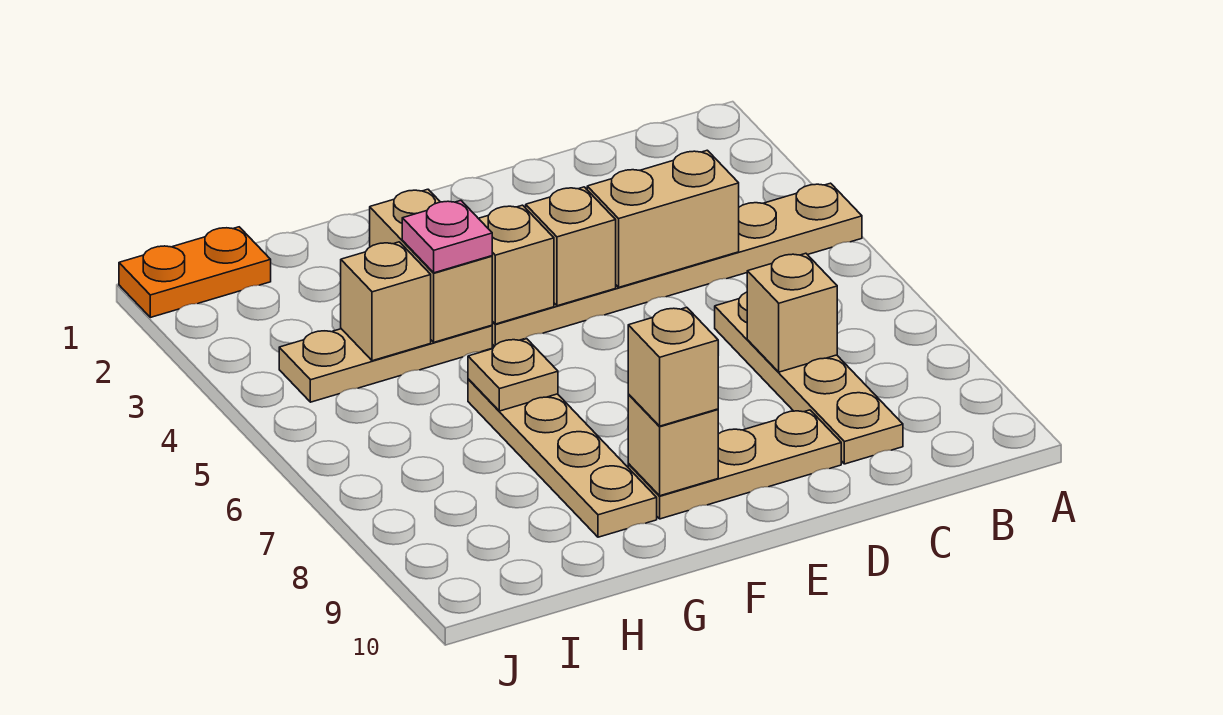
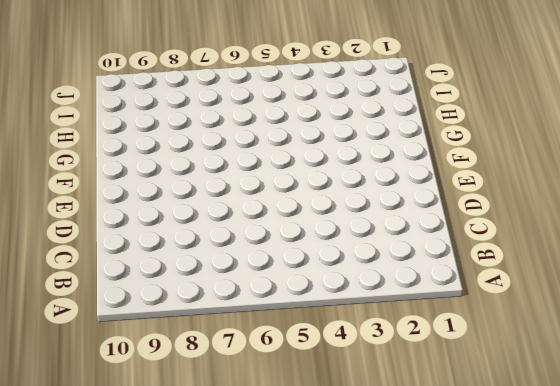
none -> tan plate A4:F4 level 1
none -> tan plate C6:C9 level 1
none -> tan plate D9:F9 level 1

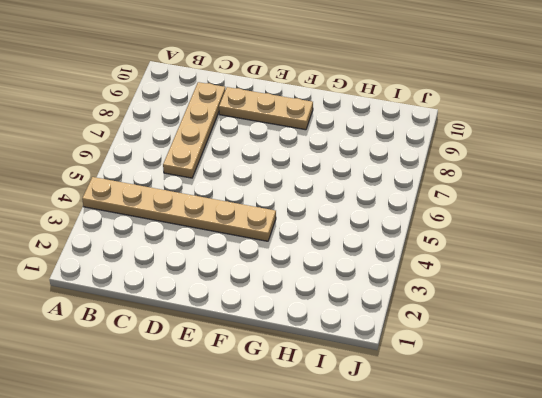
none -> tan plate G4:I4 level 1
none -> tan plate G6:G9 level 1
none -> orange plate I1:J1 level 1

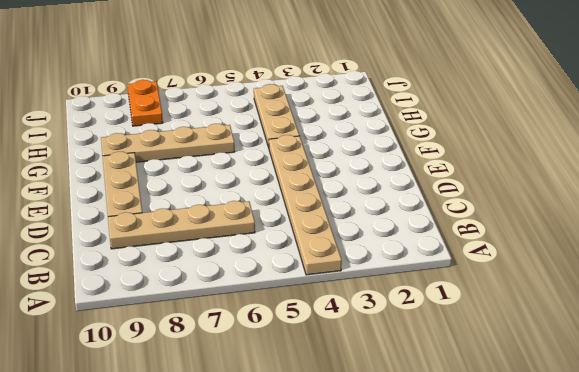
orange plate I8:J8 level 1 -> orange plate I1:J1 level 1
none -> tan brick C4:D4 level 2
none -> tan brick C7 level 2
none -> tan brick E4 level 2

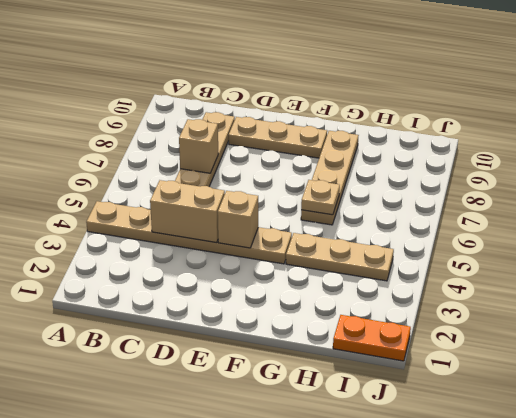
none -> tan brick F4 level 2
none -> tan brick F9 level 2
none -> tan brick G3:G4 level 2

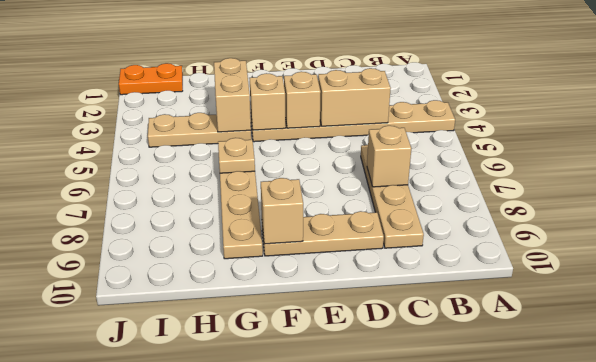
none -> tan brick H4 level 2
none -> tan brick F9 level 3
none -> pink plate G4 level 3

